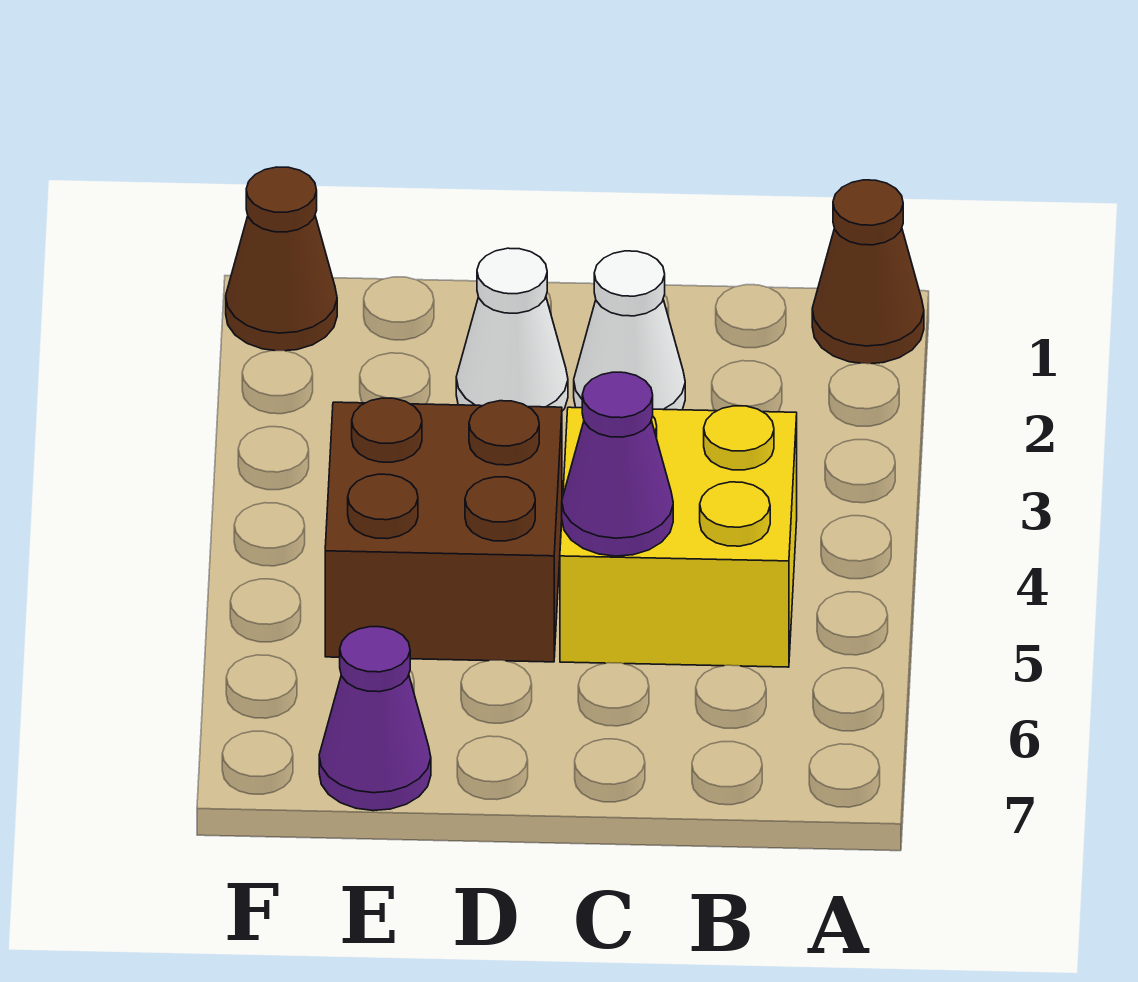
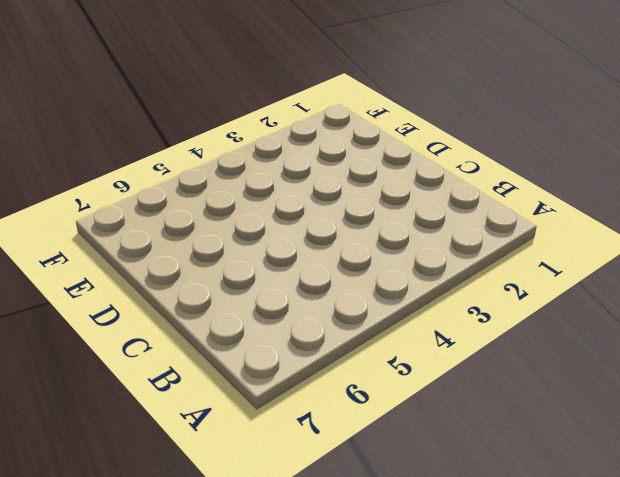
none -> brown cone A1 level 1
none -> yellow brick B4:C5 level 1

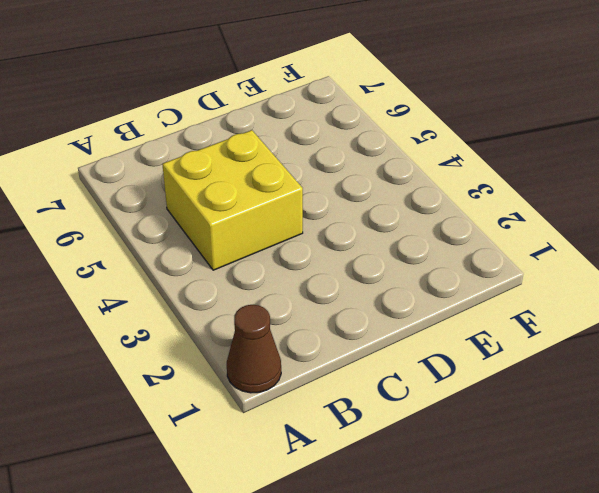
none -> white cone C2 level 1
none -> white cone D2 level 1

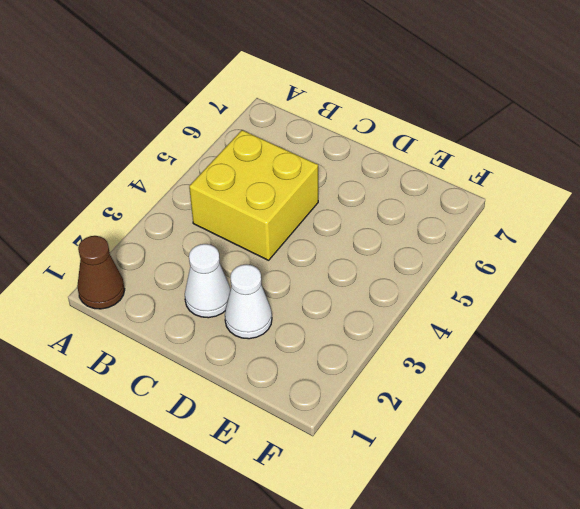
none -> brown brick D4:E5 level 1
none -> purple cone E7 level 1

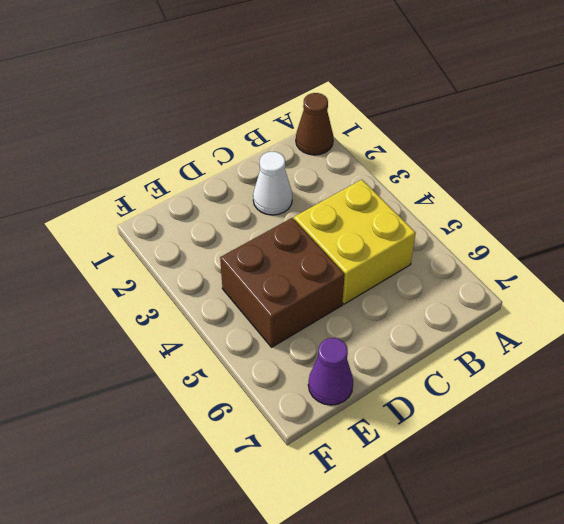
none -> white cone D2 level 1
none -> brown cone F1 level 1

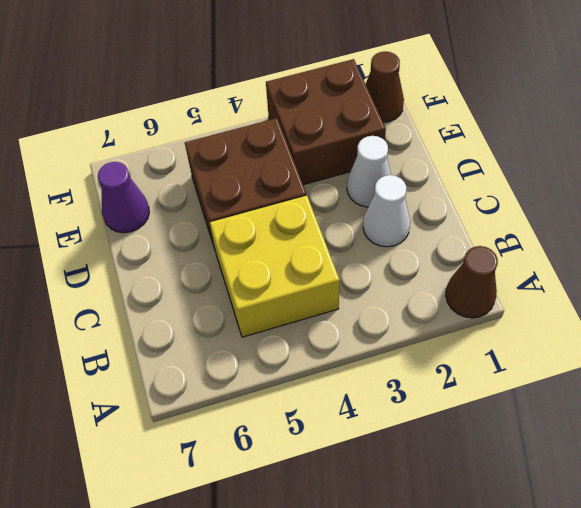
brown brick E2:F3 level 1 -> none
none -> purple cone C5 level 2

